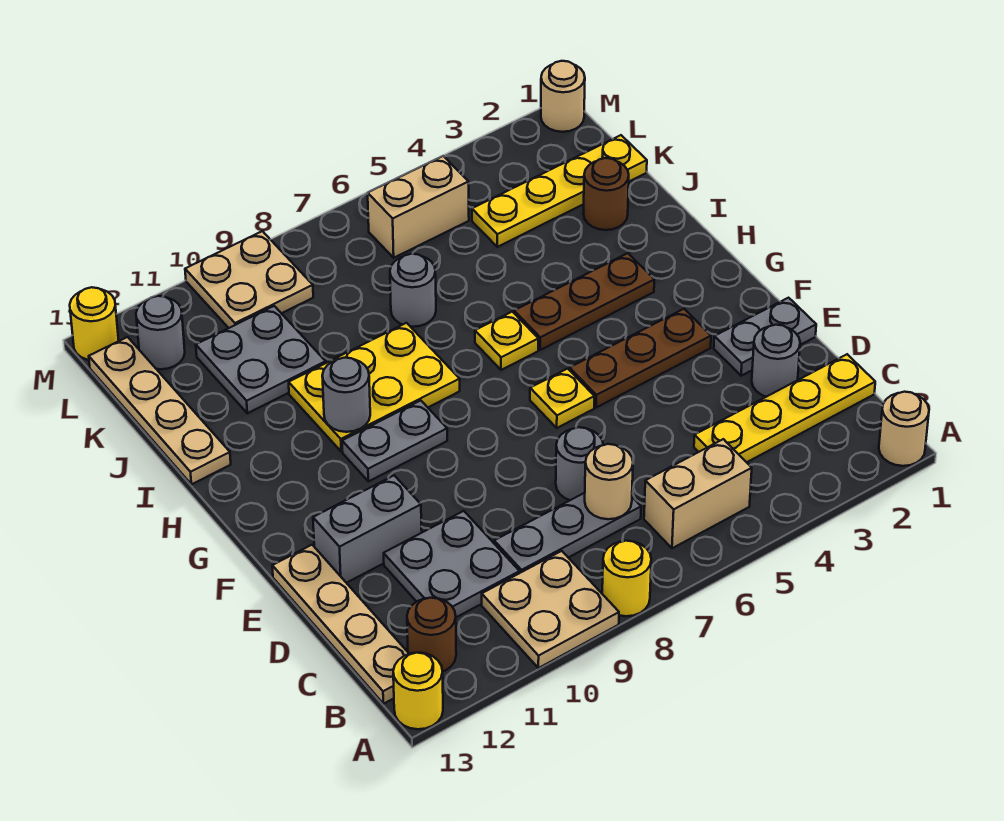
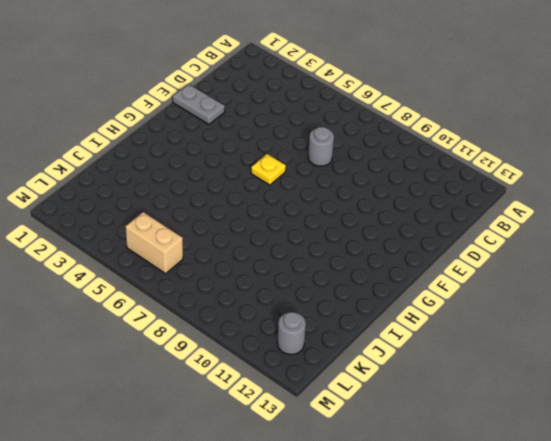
none -> tan round brick A1 level 1
none -> yellow round brick A8 level 1
none -> tan plate A9:B10 level 1
none -> yellow round brick A13 level 1

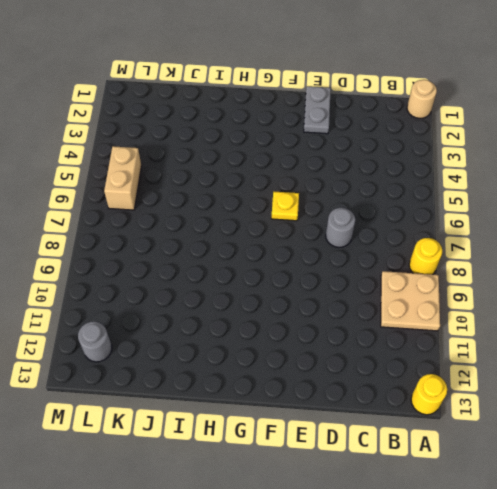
none -> tan brick B5:B6 level 1
none -> brown round brick B12 level 1
none -> tan plate B13:E13 level 1
none -> yellow plate C1:C4 level 1

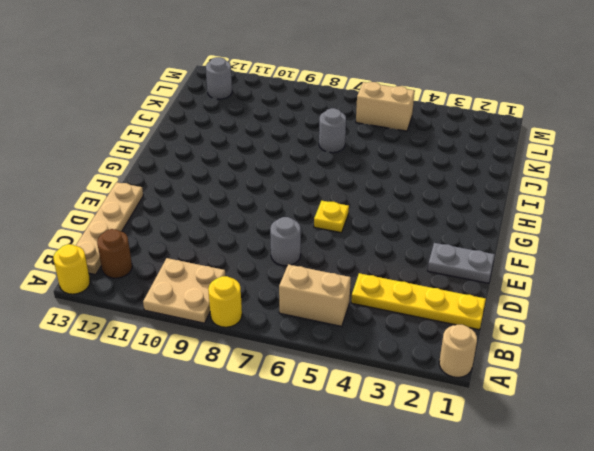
none -> grey plate C7:C9 level 1
none -> grey plate C10:D11 level 1
none -> grey round brick D2 level 1
none -> grey brick E11:E12 level 1

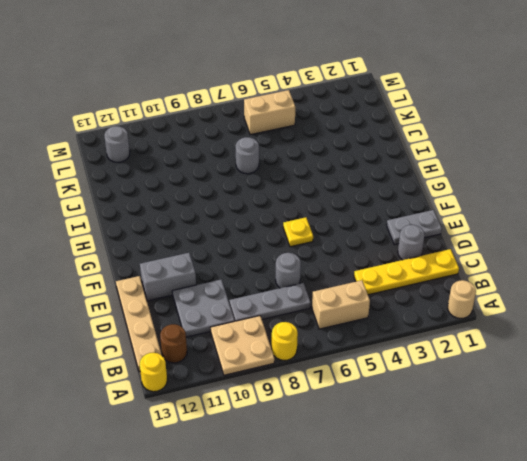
none -> brown plate F3:F5 level 1
none -> grey plate G9:G10 level 1
none -> brown plate H3:H5 level 1
none -> yellow plate H6 level 1

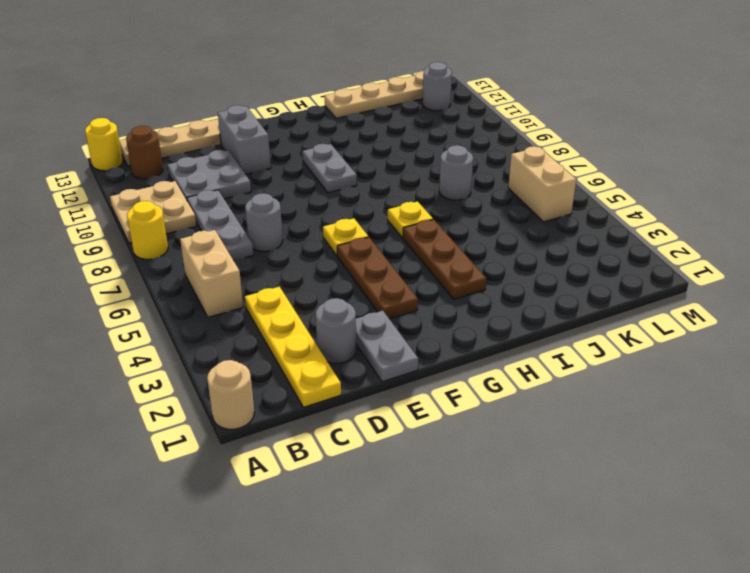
none -> yellow plate H8:I10 level 1
none -> brown round brick J2 level 1
none -> grey plate J10:K11 level 1
none -> yellow plate K1:K4 level 1

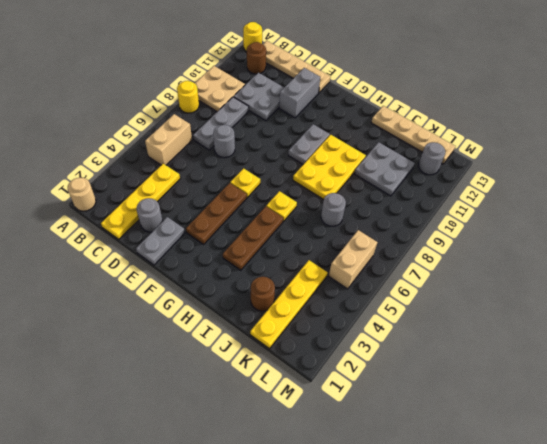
none -> tan plate L9:M10 level 1
none -> tan round brick M1 level 1
none -> yellow round brick M13 level 1
none -> tan round brick C7 level 2

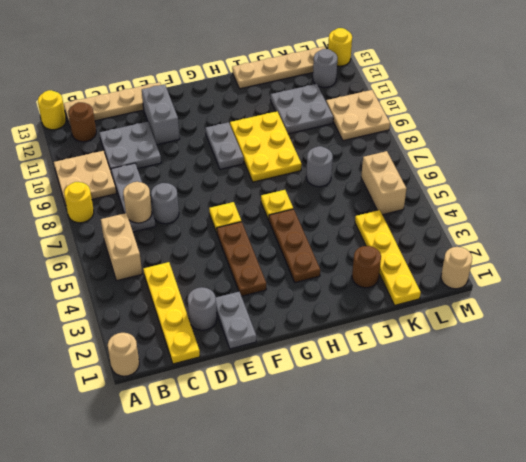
none -> grey round brick H10 level 2

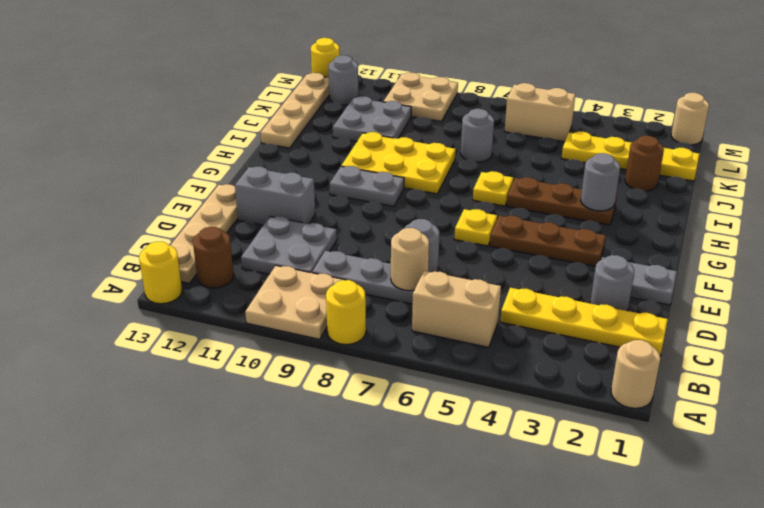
grey round brick H3 level 2 -> grey round brick H10 level 2

